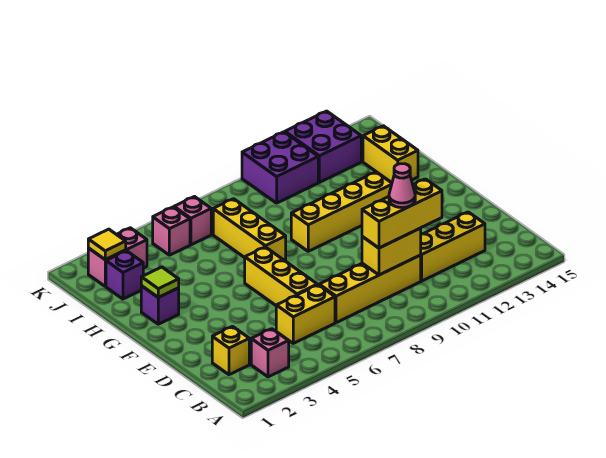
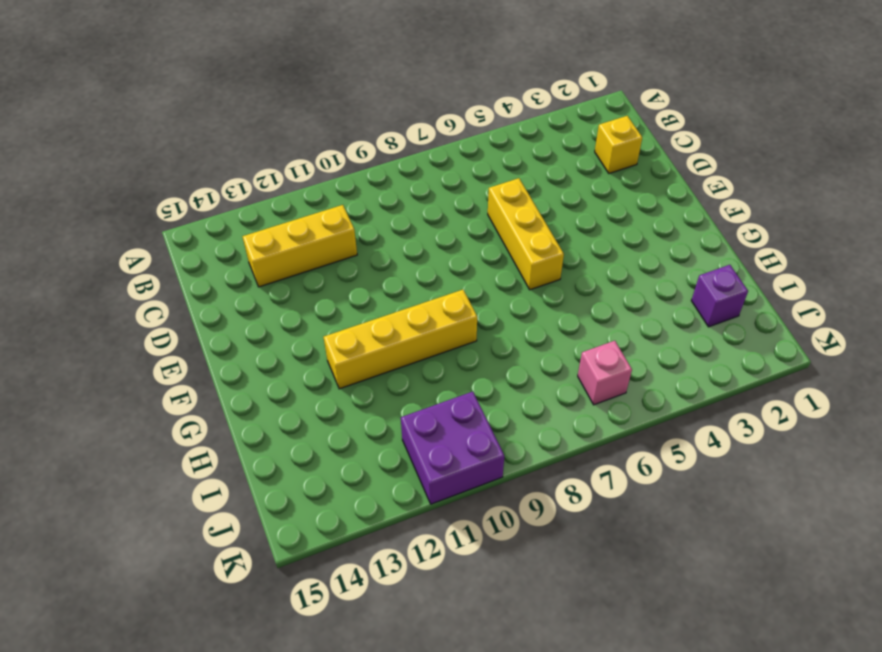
none -> pink brick B3 level 1
none -> yellow brick C5:C6 level 1
none -> yellow brick C7:C10 level 1

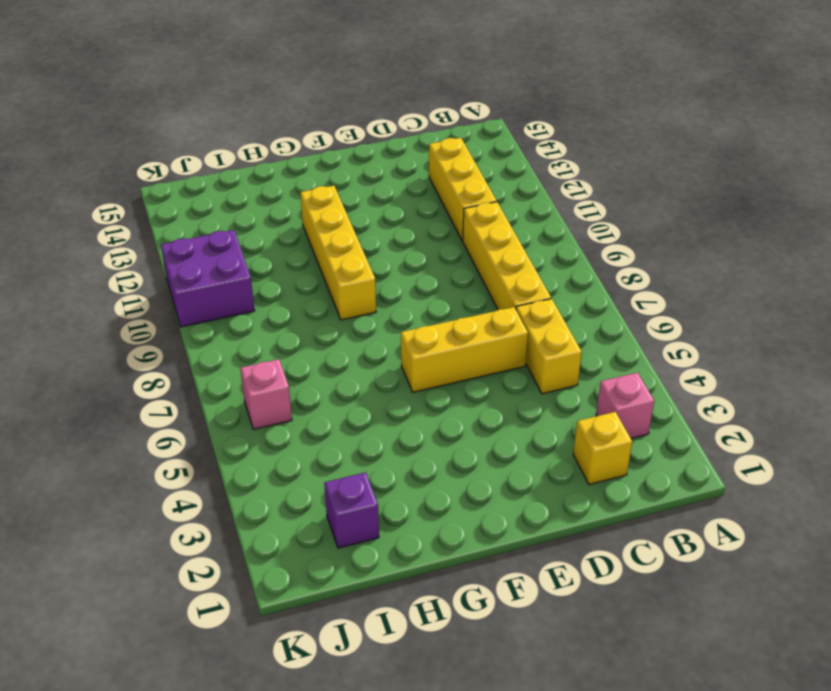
none -> purple brick G2 level 1
none -> yellow brick G7:I7 level 1
none -> yellow brick H14:I14 level 1

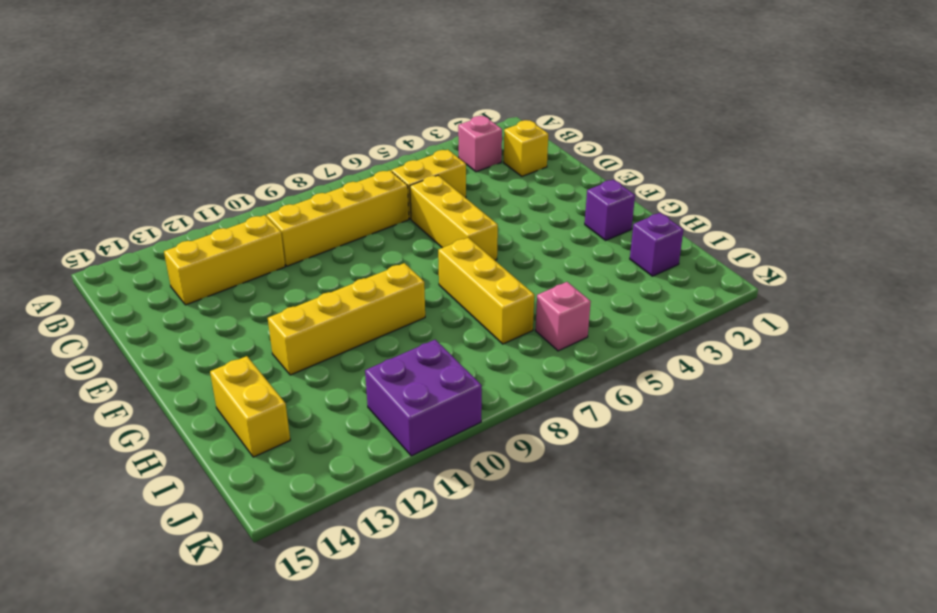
none -> pink brick J2:J3 level 1
none -> pink brick J5 level 1
none -> purple brick J12:K13 level 1

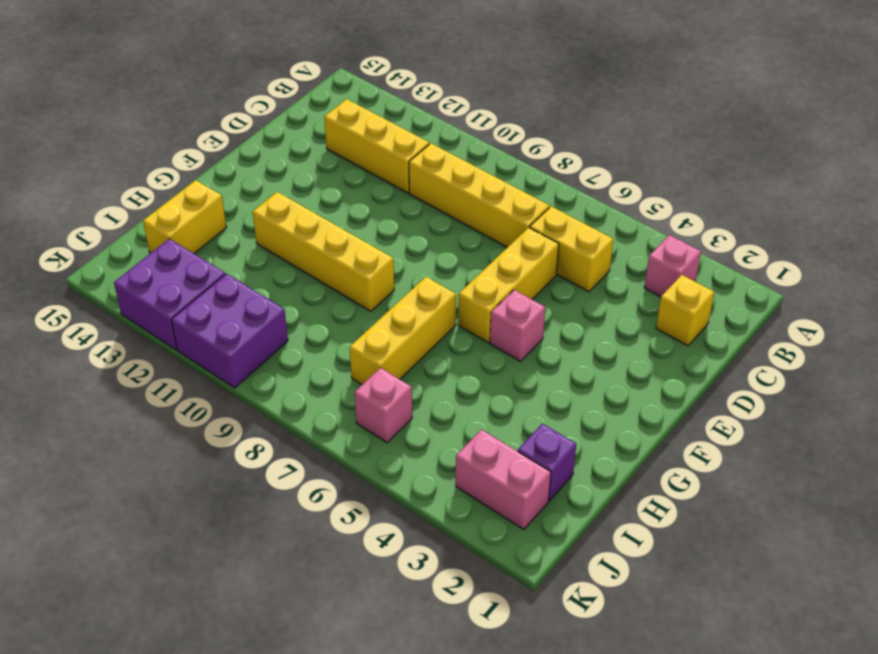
pink brick F5 level 1 -> pink brick J5 level 1
none -> purple brick G2 level 1
none -> yellow brick C9:C10 level 2
none -> lime tile G2 level 2

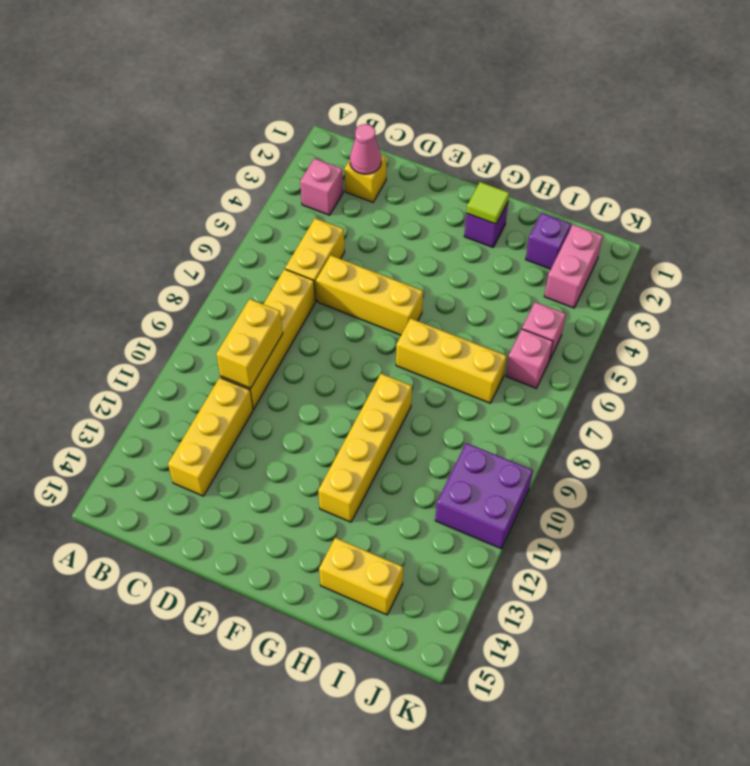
pink cone C2 level 2 -> pink cone C10 level 4
none -> purple brick J12:K13 level 1
none -> yellow tile J2 level 2
none -> yellow brick C9:C11 level 3

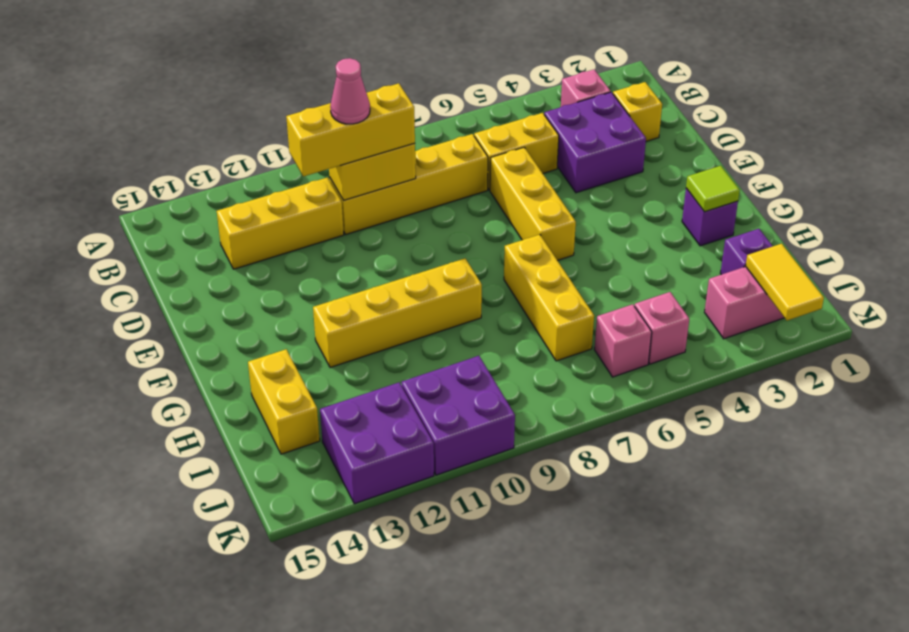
purple brick C3:D4 level 1 -> none
yellow tile J2:K2 level 2 -> yellow tile J2 level 2

